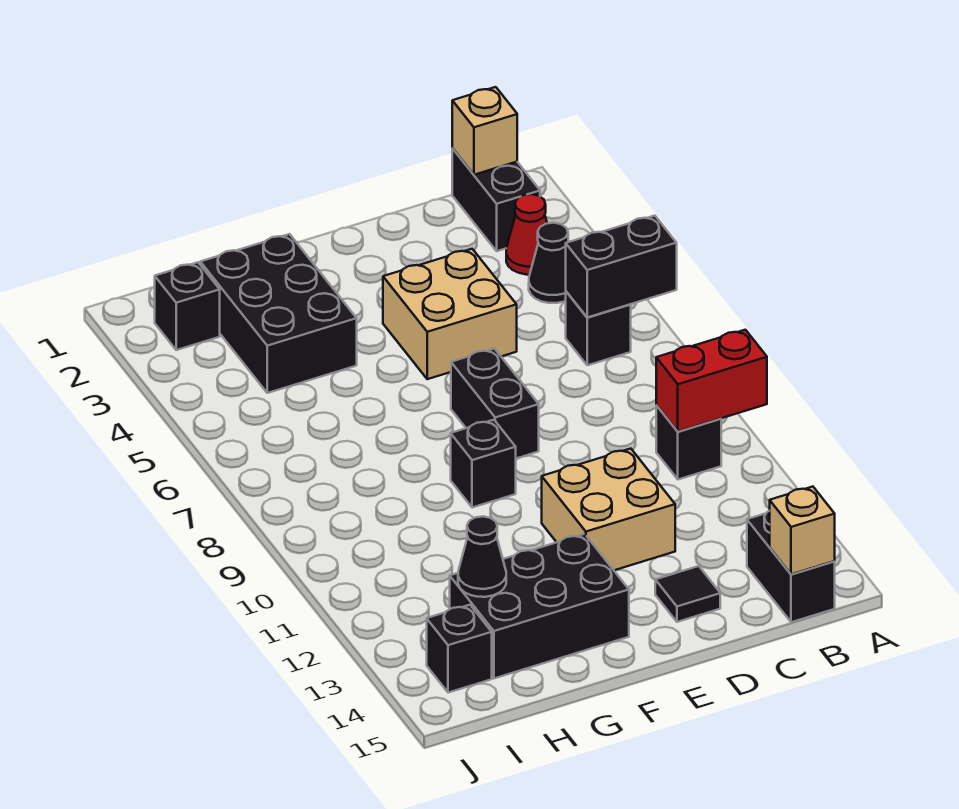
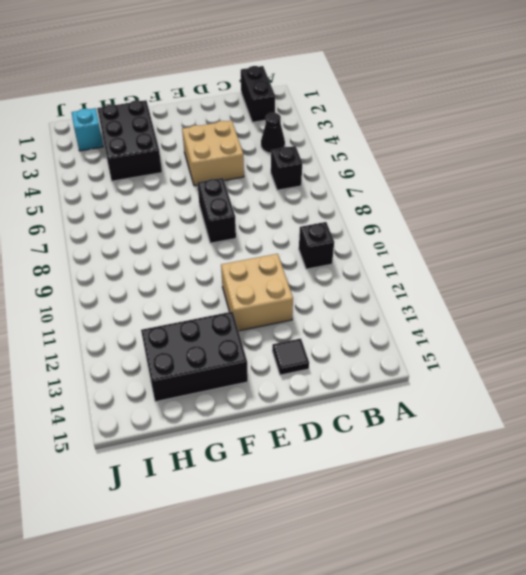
cyan brick I2 level 1 -> black brick I2 level 1
none -> red cone B3 level 1
none -> black brick B14:B15 level 1
none -> black brick F9 level 1

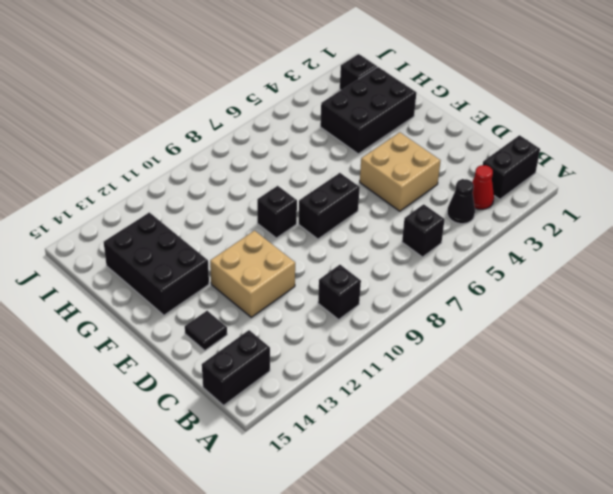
none -> black brick I14 level 1
none -> black brick A6:B6 level 2
none -> red brick A10:B10 level 2

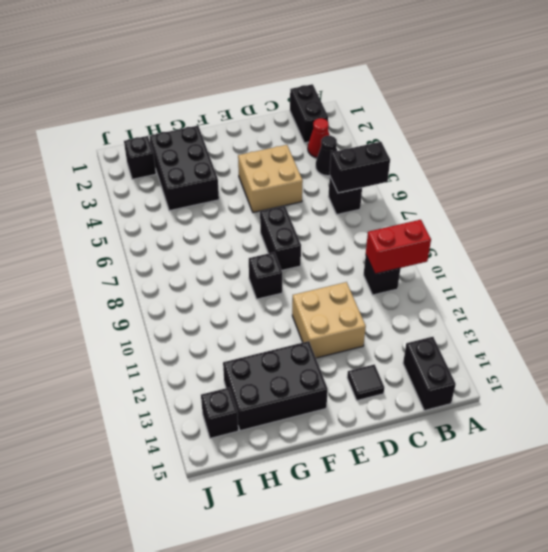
none -> tan brick B1 level 2
none -> tan brick B15 level 2
none -> black cone H13 level 2

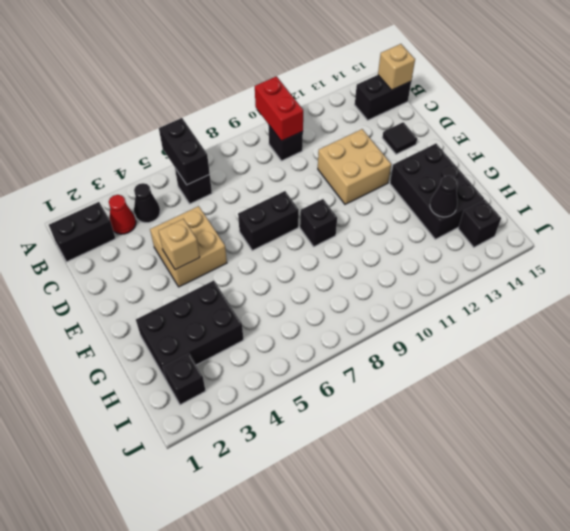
tan brick E4 level 2 -> tan brick B1 level 2

